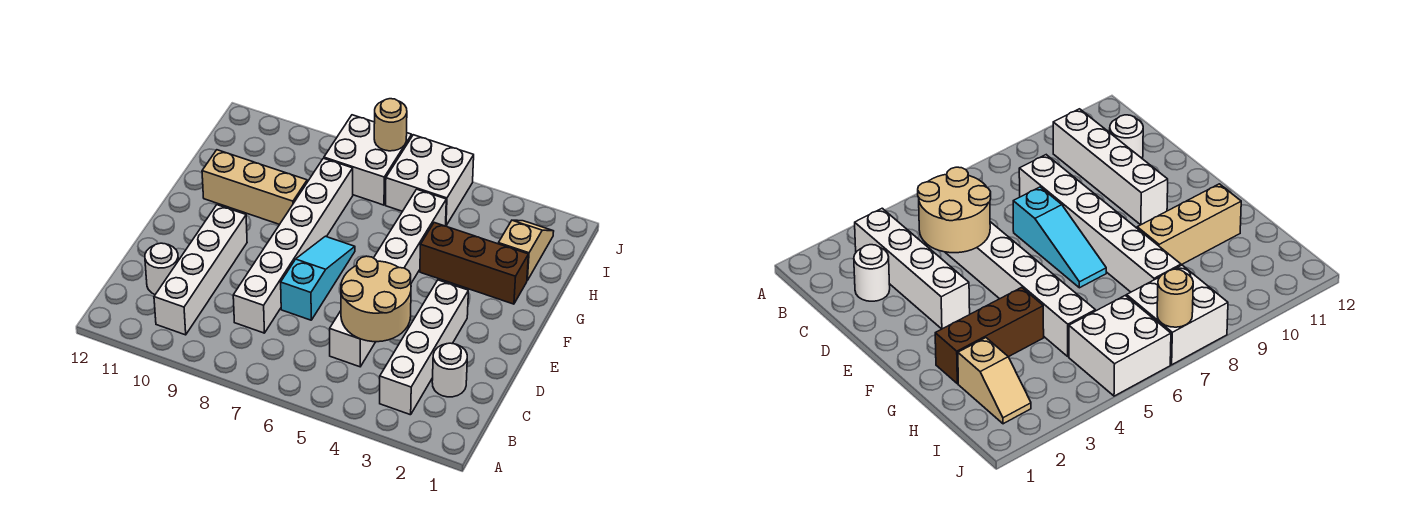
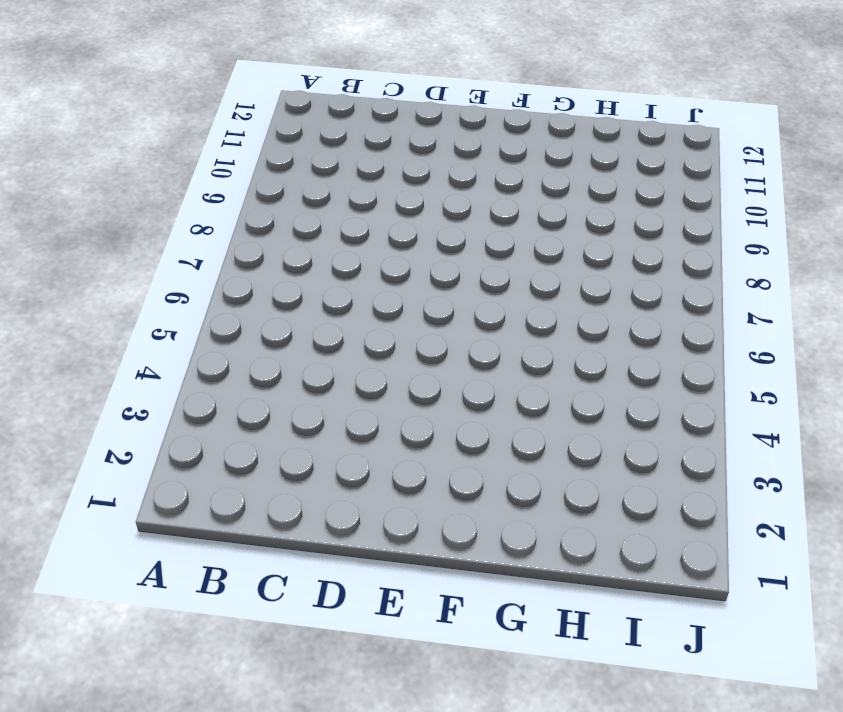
none -> white brick B3:E3 level 1
none -> white brick B10:E10 level 1
none -> white round brick C2 level 1

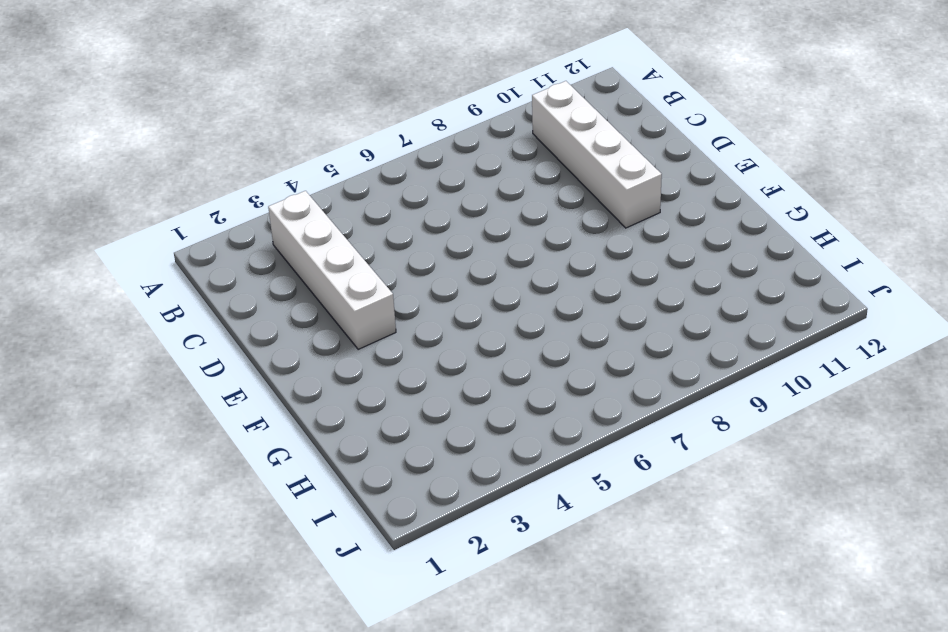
none -> white round brick C2 level 1
none -> white brick C5:H5 level 1
none -> white brick C8:H8 level 1

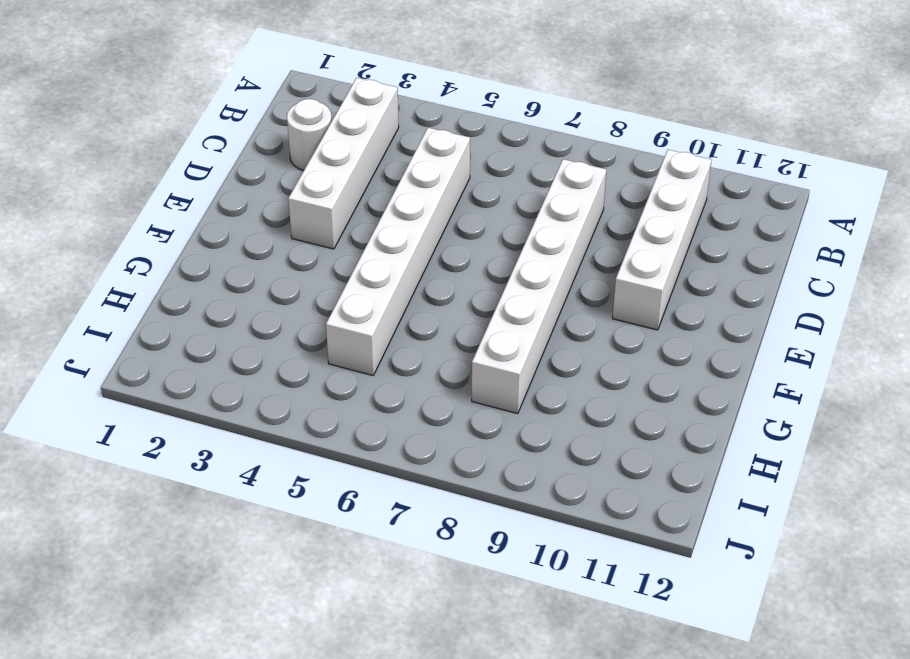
none -> white round brick C11 level 1
none -> cyan slope D7:F7 level 1 top D
none -> brown brick G2:G4 level 1

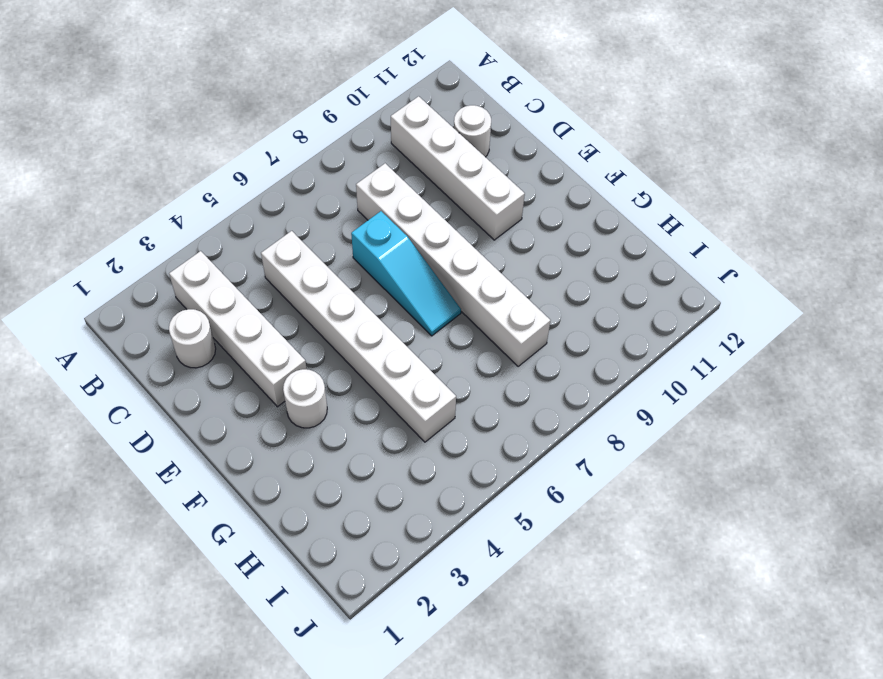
white round brick F3 level 1 -> none
none -> brown brick G2:G4 level 1
none -> tan brick G9:G11 level 1
none -> tan slope H2:I2 level 1 top H

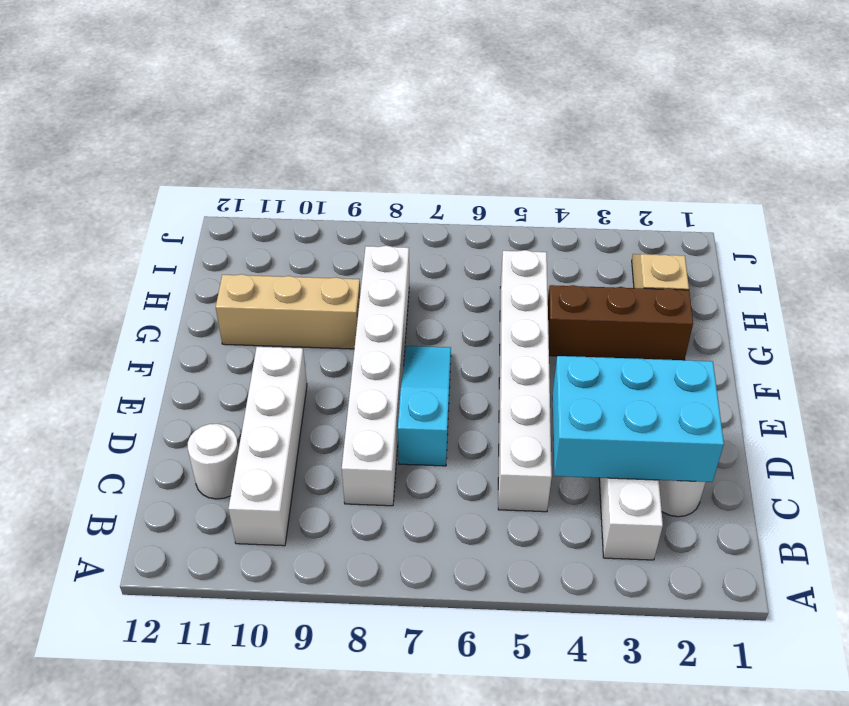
cyan brick C2:D4 level 2 -> tan round brick C4:D5 level 2
none -> white brick I5:J6 level 1
none -> white brick I7:J8 level 1
none -> tan round brick J7 level 2

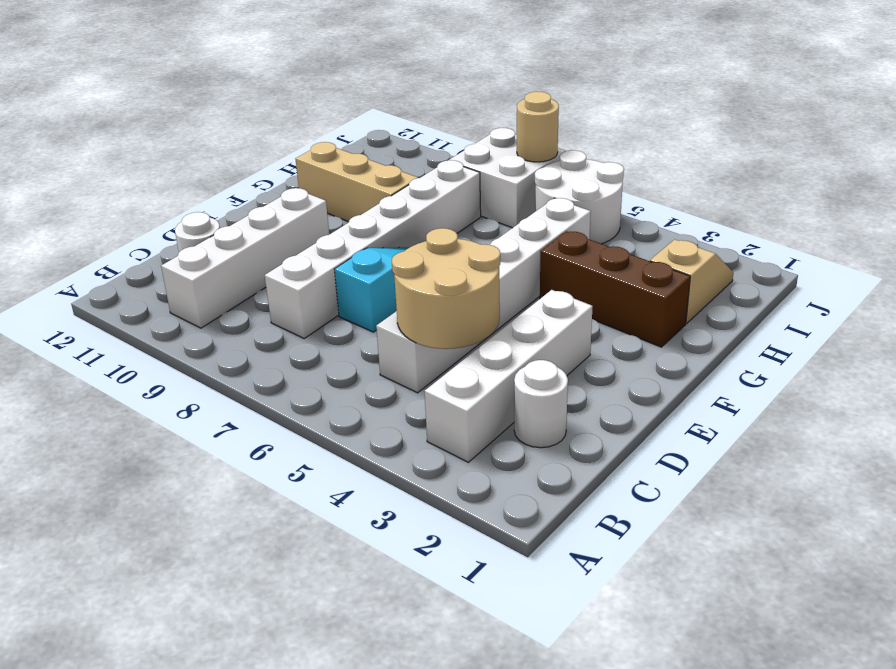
white round brick I5:J6 level 1 -> white brick I5:J6 level 1

